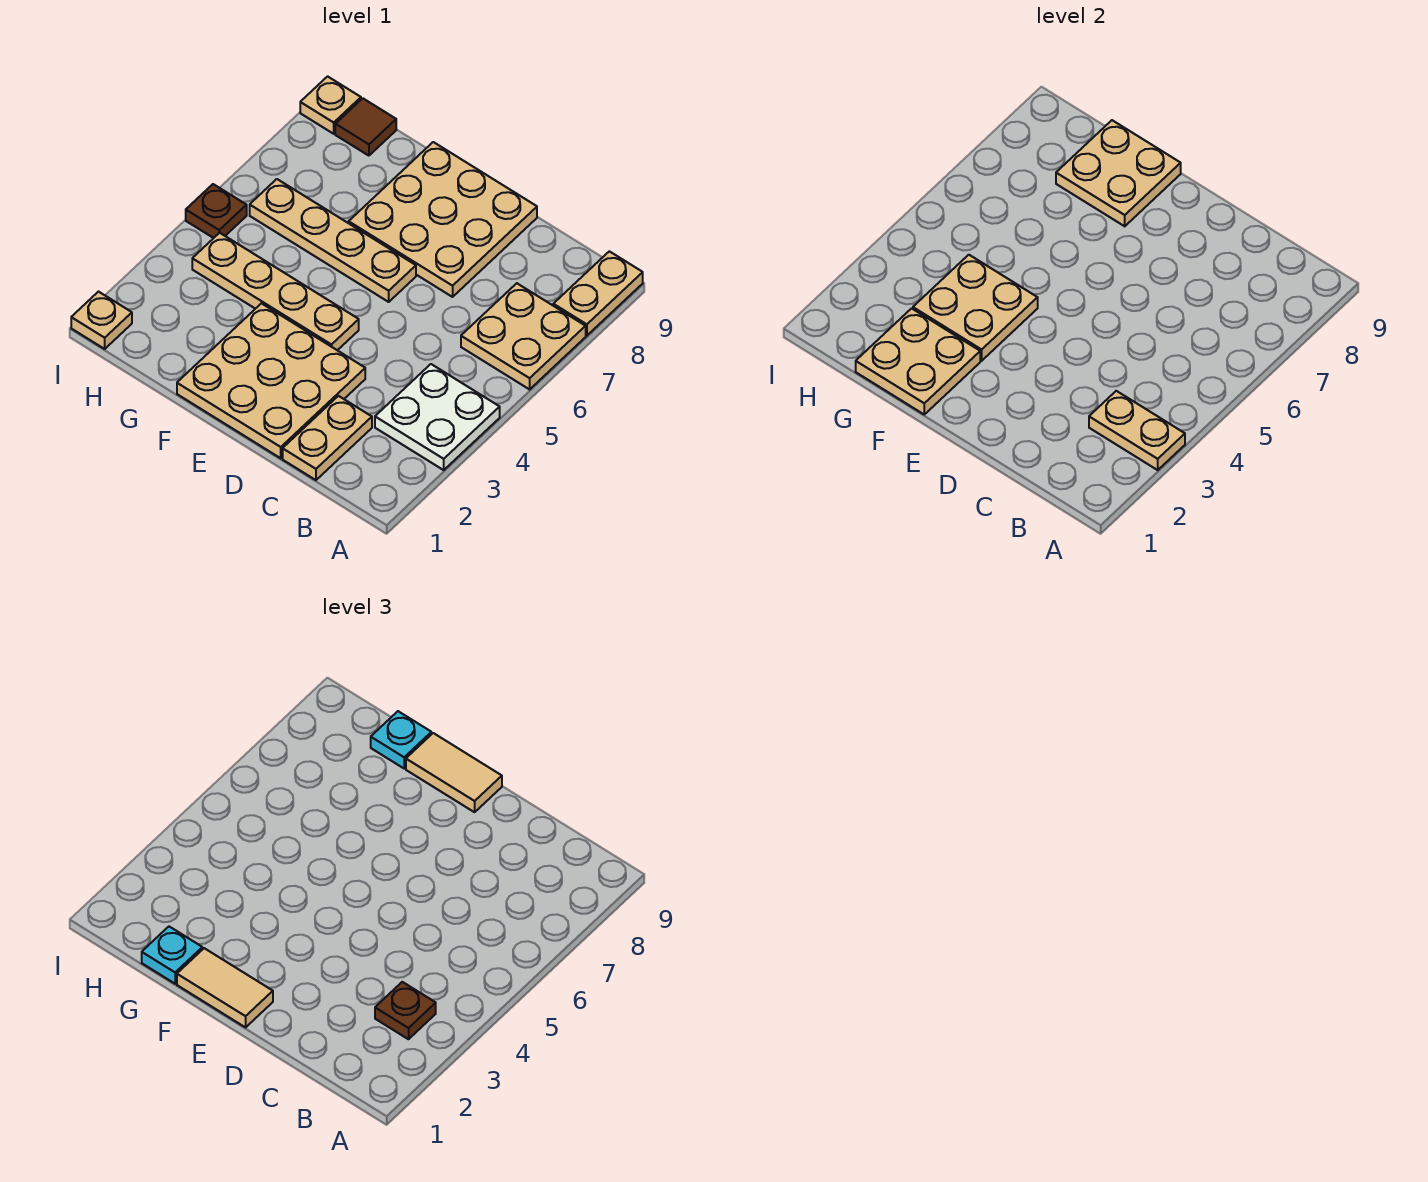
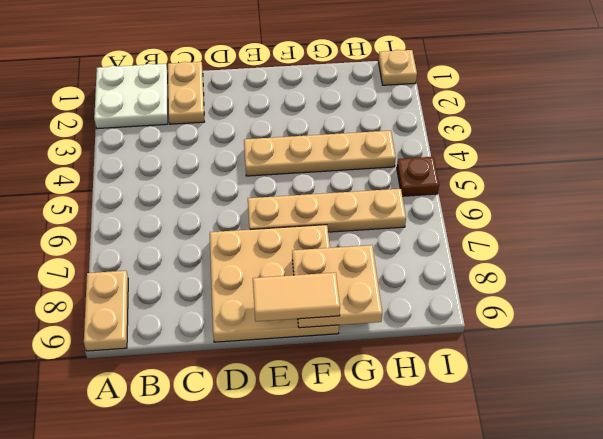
white plate A1:B2 level 1 -> white plate A3:B4 level 1
none -> tan plate A6:B7 level 1
none -> tan plate D1:F3 level 1
none -> brown tile H9 level 1

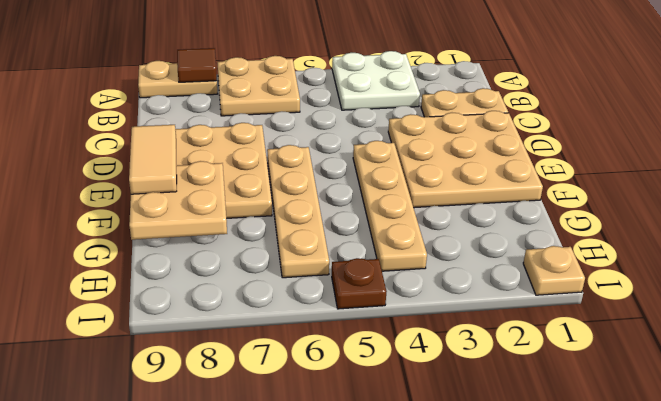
brown tile A8 level 2 -> brown tile H9 level 1
none -> tan plate I9 level 1
none -> tan plate A3:B3 level 2
none -> tan plate F1:G2 level 2

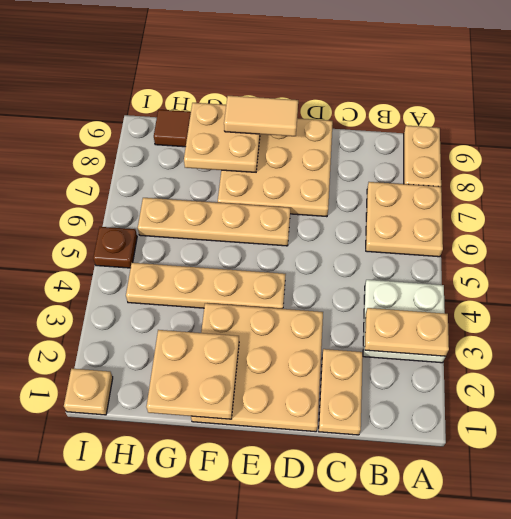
none -> tan plate I9 level 1
none -> tan plate F3:G4 level 2
none -> brown plate B3 level 3

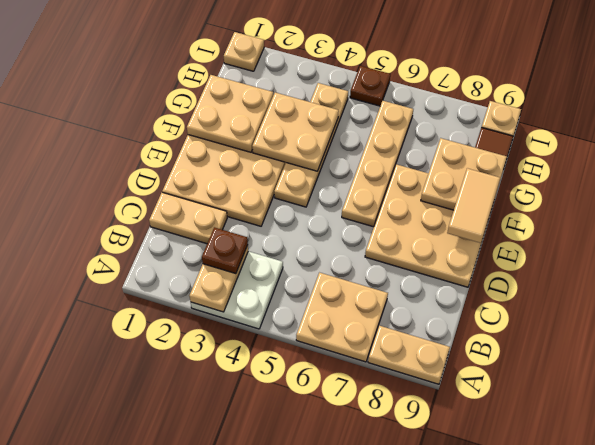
none -> tan tile E1:F1 level 3
none -> cyan plate G1 level 3
none -> cyan plate G9 level 3

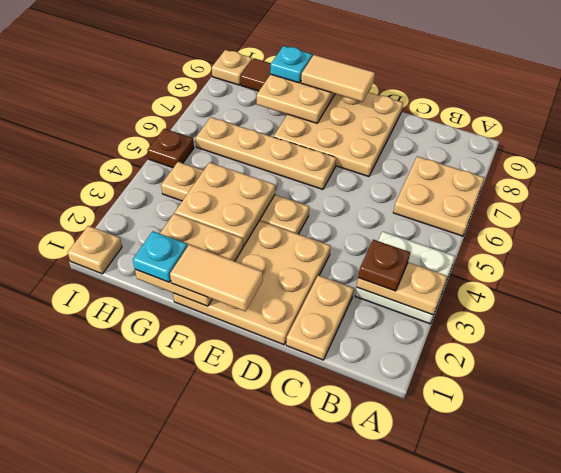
none -> tan plate A8:A9 level 1

